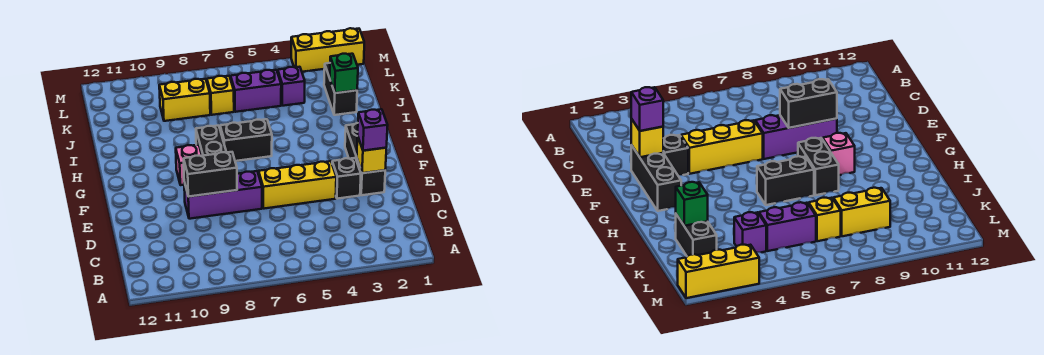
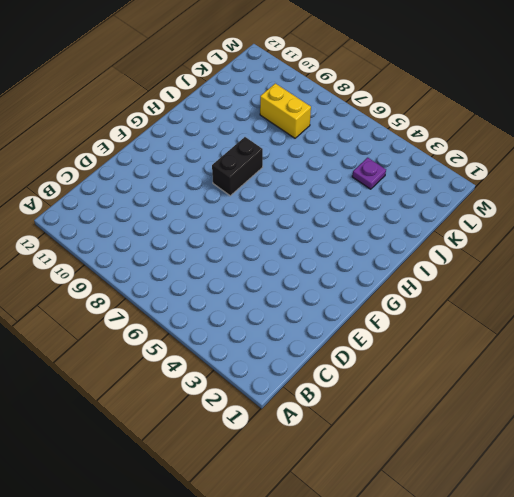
purple plate K4 level 1 -> purple brick K4 level 1
none -> black brick E2:G2 level 1
none -> black brick E3 level 1
none -> yellow brick E4:E6 level 1

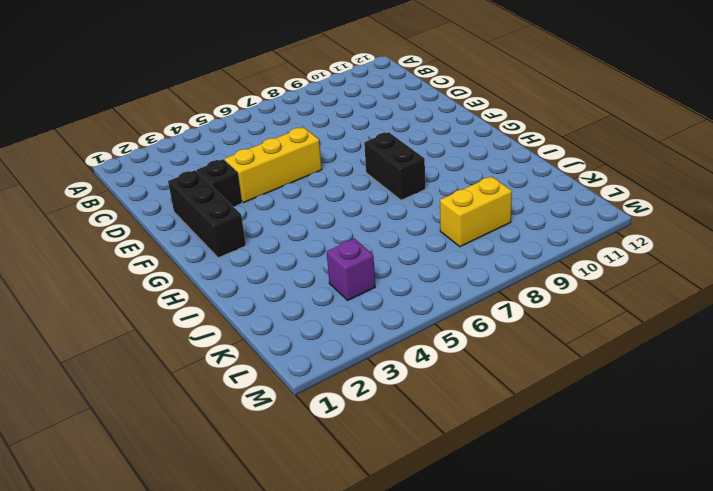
none -> purple brick E7:E9 level 1
none -> pink brick G9 level 1
none -> black brick H6:H7 level 1

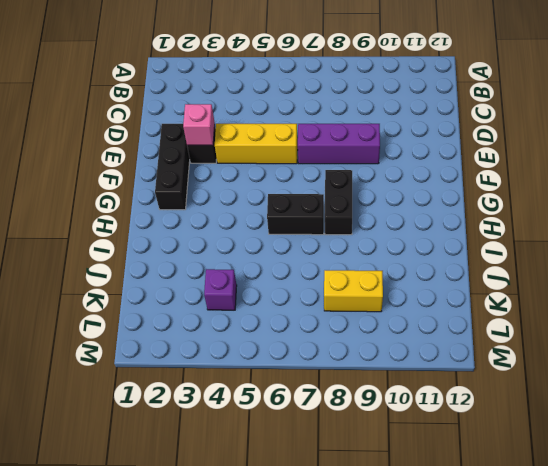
pink brick E3 level 2 -> pink brick G9 level 1
none -> black brick J2:K2 level 1
none -> purple brick K5:K6 level 1
none -> yellow brick K7 level 1

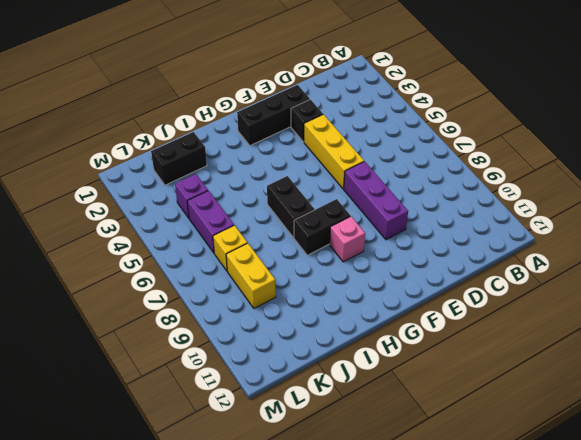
none -> yellow brick M1:M3 level 1
none -> yellow brick E2 level 2
none -> black brick E8:E9 level 2

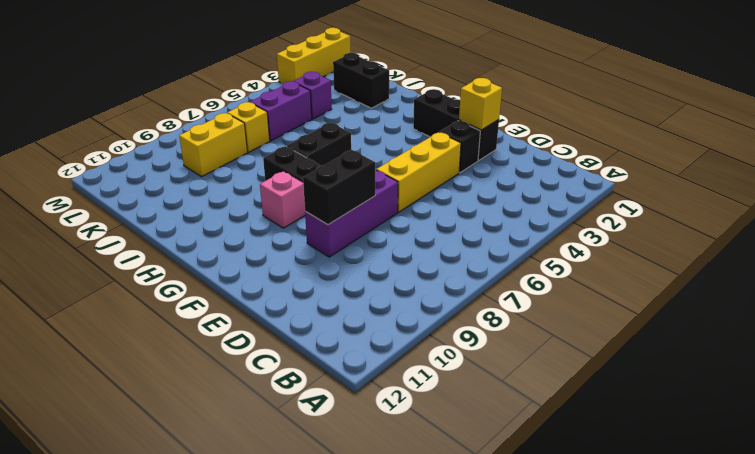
none -> green brick J2 level 2
none -> purple brick E2 level 3

